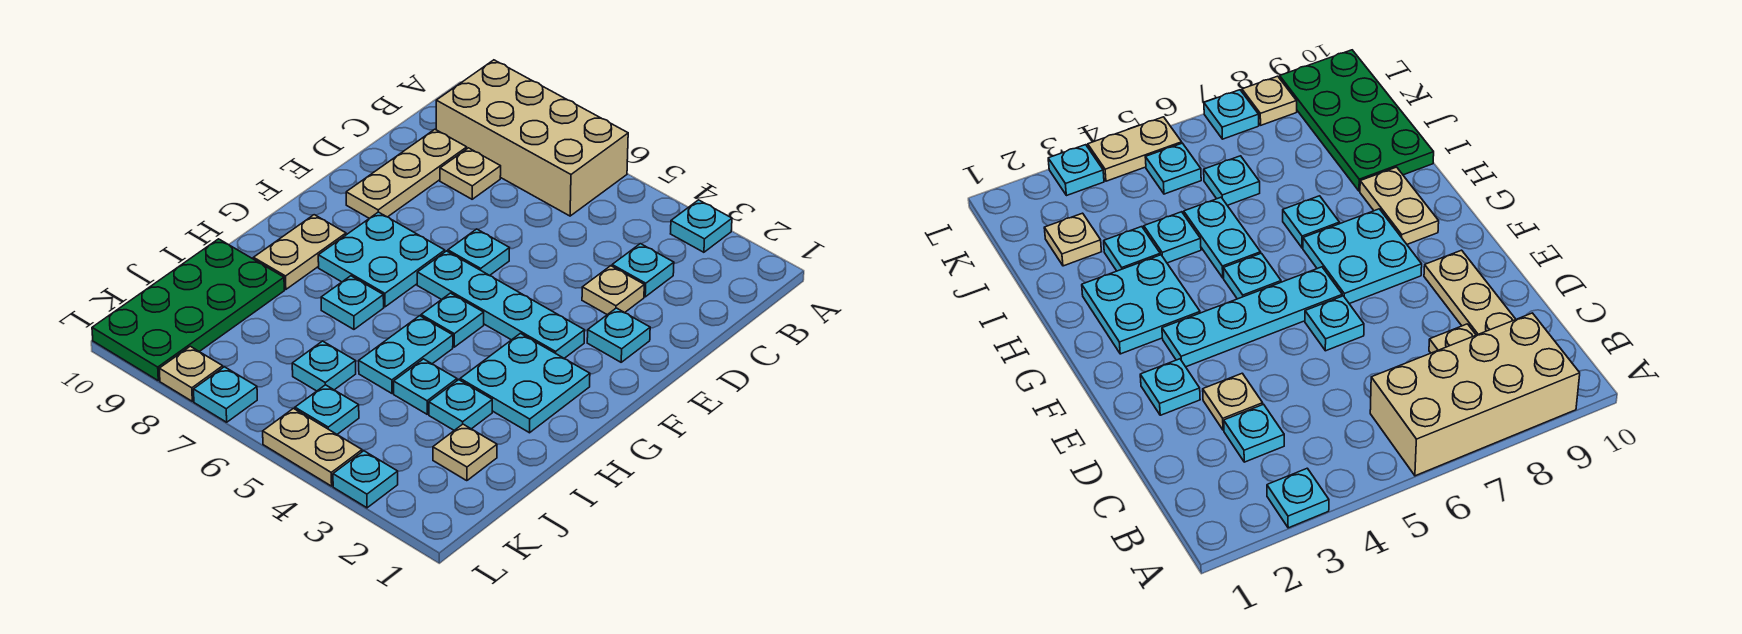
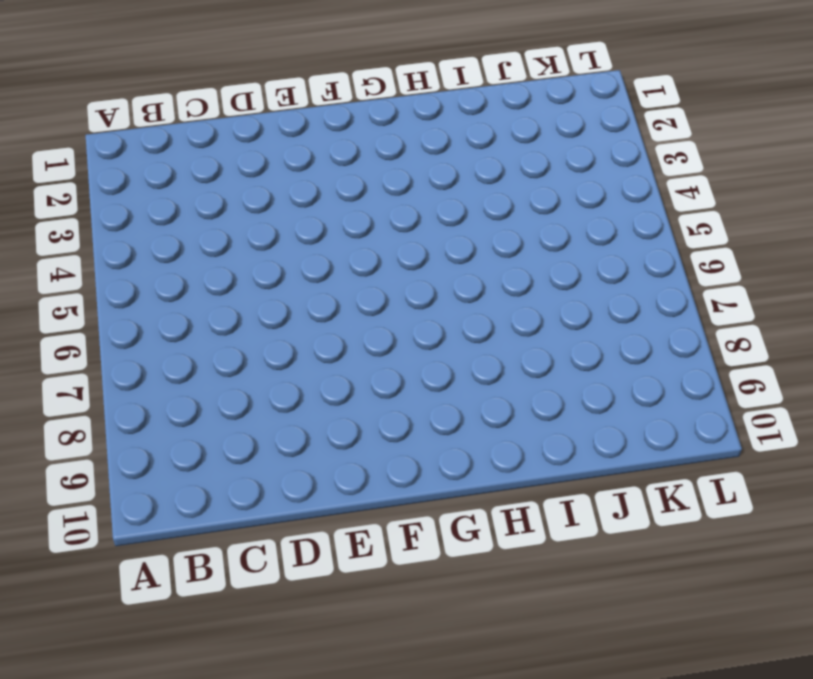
none -> cyan plate A3 level 1
none -> tan brick A6:B9 level 1
none -> cyan plate C3 level 1

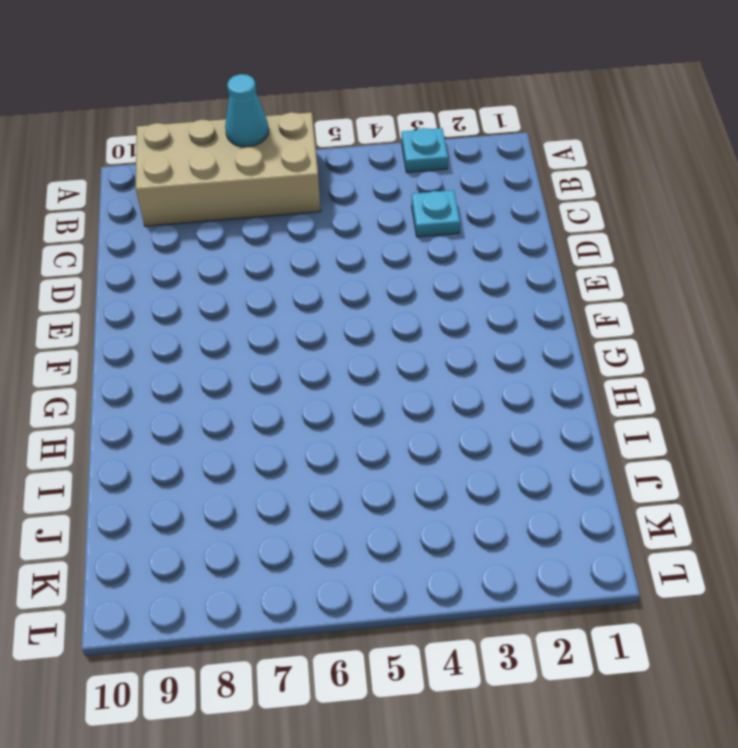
cyan cone A7 level 2 -> none
none -> tan plate C8 level 1
none -> tan plate C9:E9 level 1
none -> tan plate D3 level 1

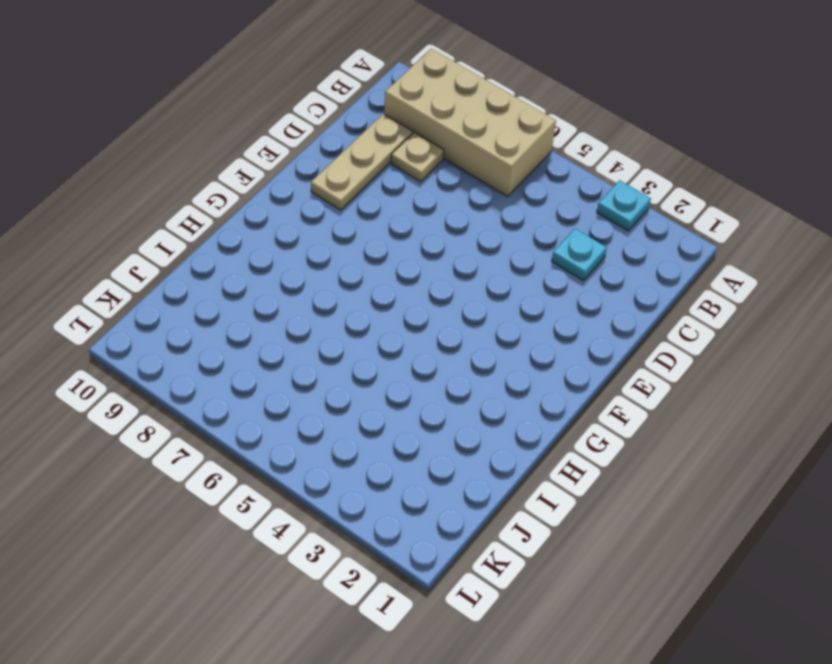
none -> tan plate D3 level 1
none -> cyan plate E2 level 1
none -> cyan plate E6 level 1

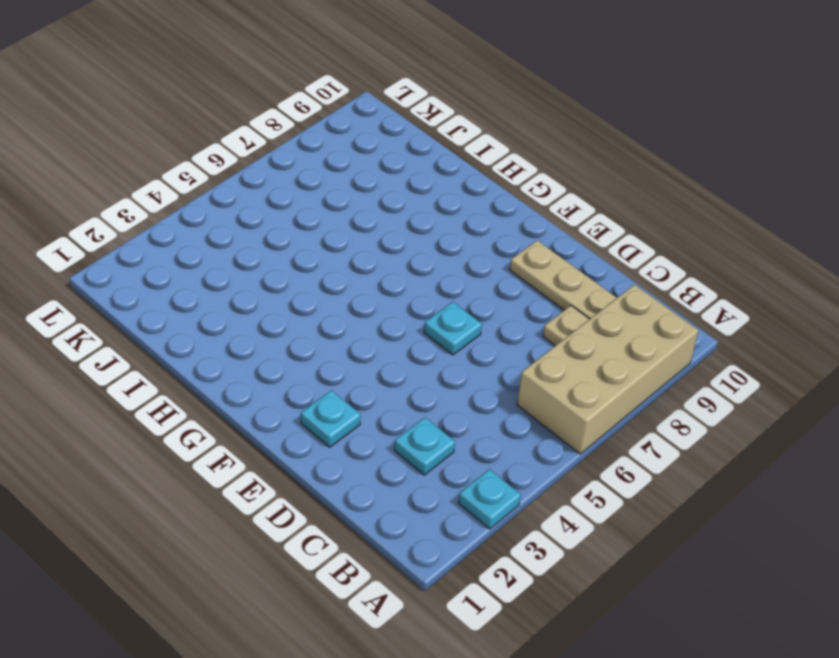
none -> tan plate D3 level 1
none -> cyan plate F3:F6 level 1
none -> cyan plate F7:G8 level 1

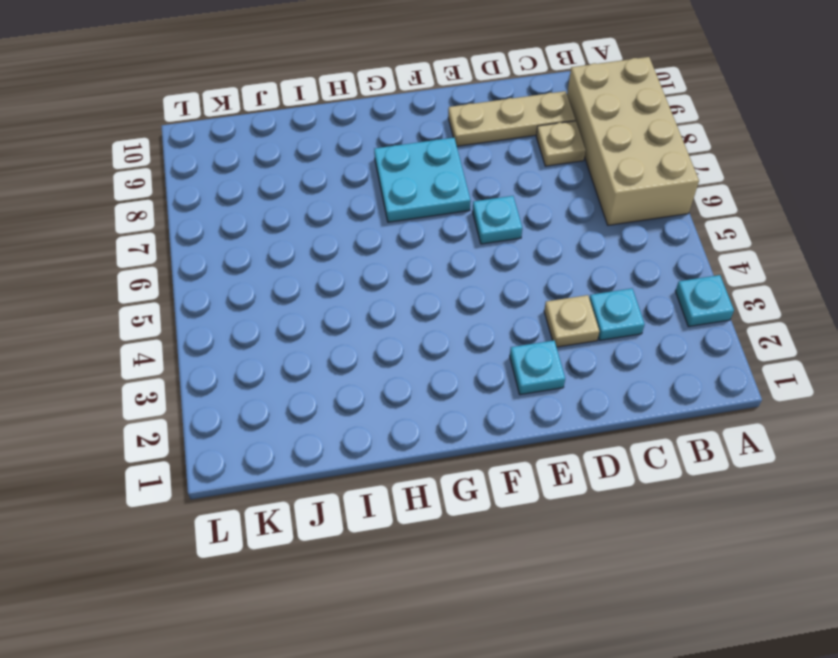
none -> cyan plate F3:F6 level 1
none -> cyan plate G2:H3 level 1
none -> cyan plate G5 level 1

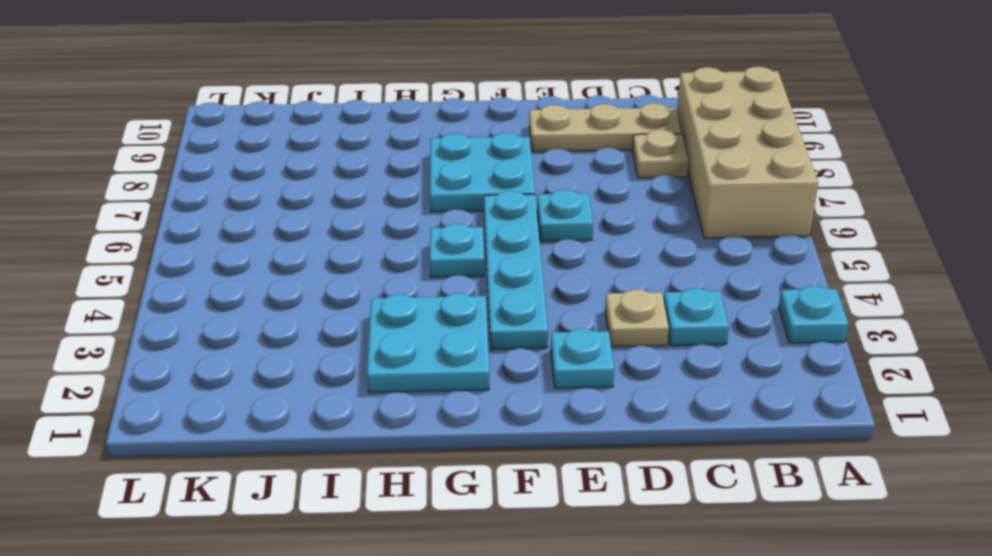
none -> tan plate G9:H9 level 1
none -> cyan plate H5:I5 level 1
none -> cyan plate H7 level 1

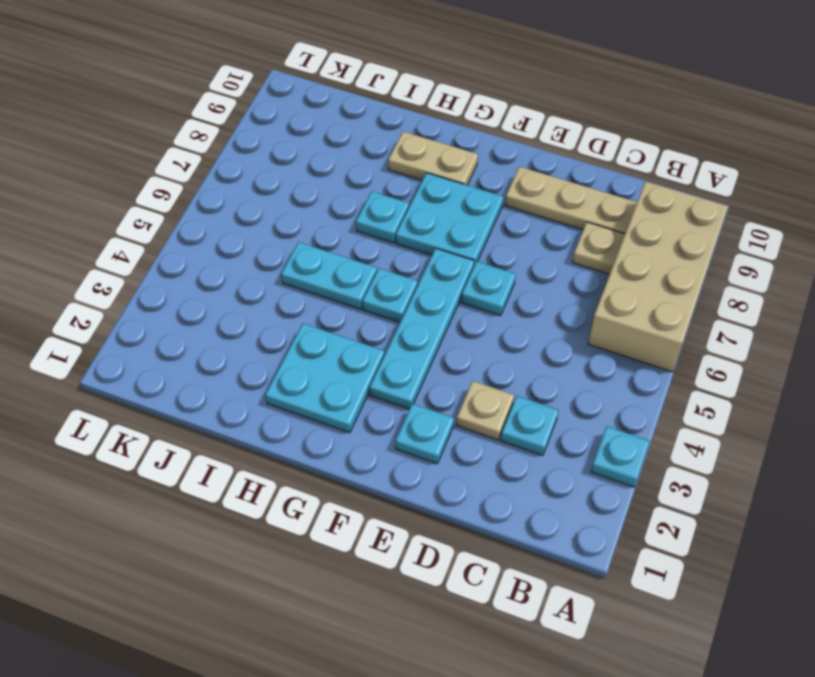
none -> cyan plate I3 level 1
none -> cyan plate I4 level 1
none -> green plate I9:L10 level 1

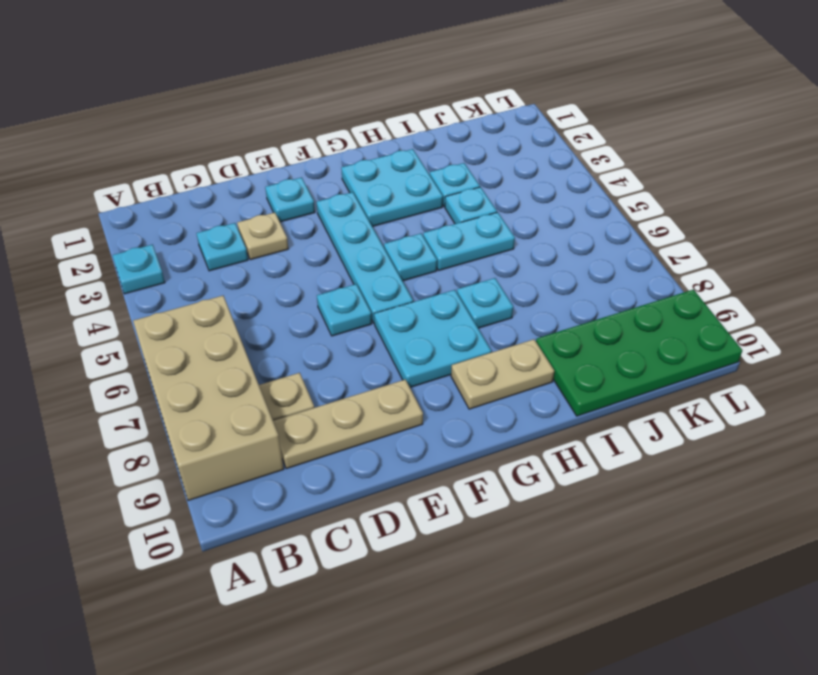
none -> tan plate J2 level 1
none -> cyan plate J6 level 1
none -> cyan plate K5 level 1

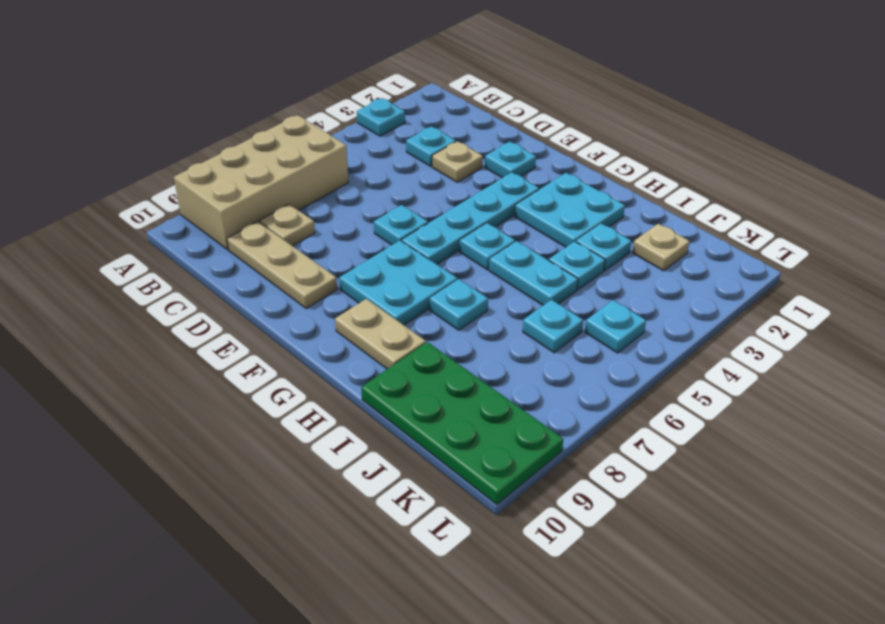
none -> cyan plate L3 level 1
none -> tan plate L4:L5 level 1
none -> cyan plate L7 level 1

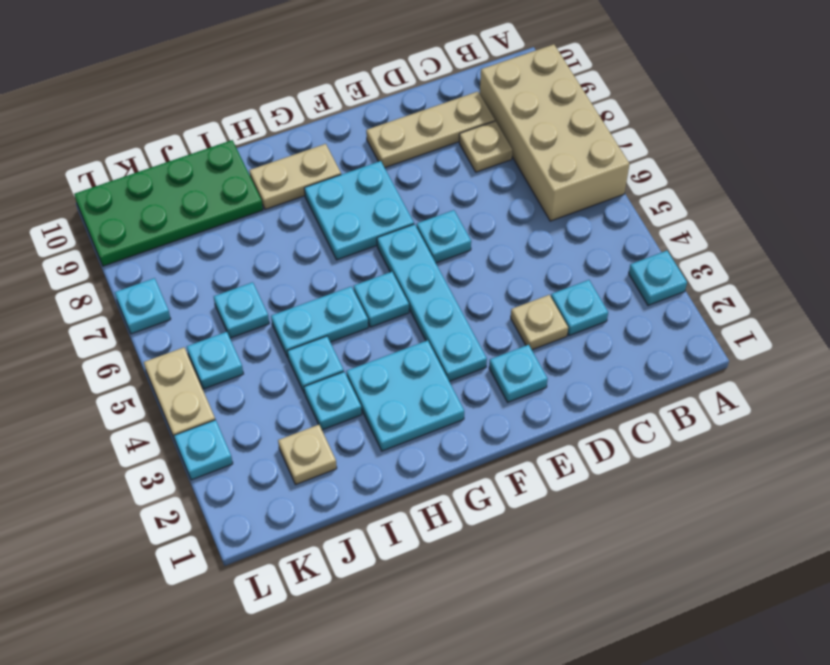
none -> cyan plate H7 level 1
none -> tan plate L8 level 1

